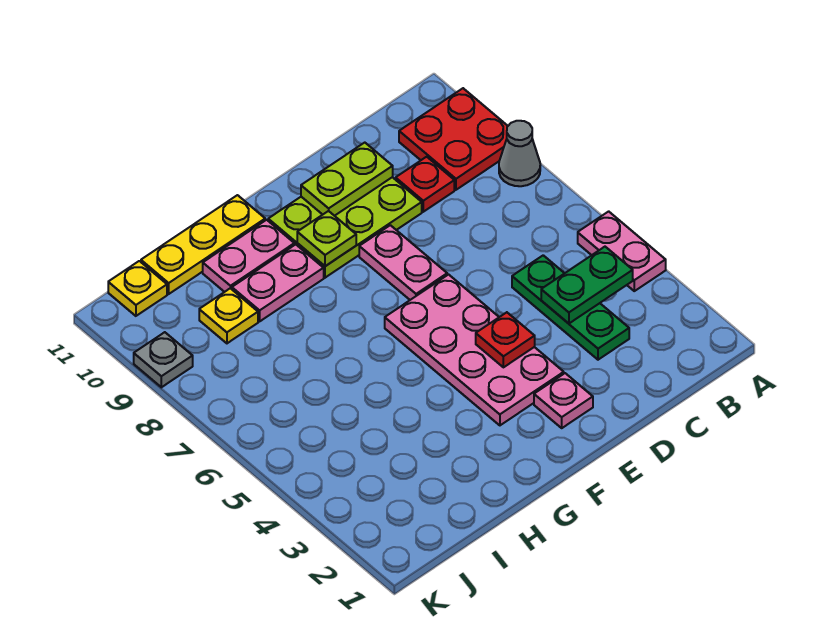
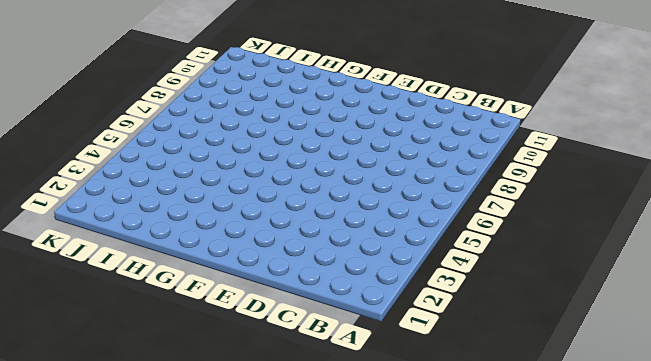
none -> pink plate A4:A5 level 1
none -> grey cone A8 level 1
none -> red plate A9:B10 level 1

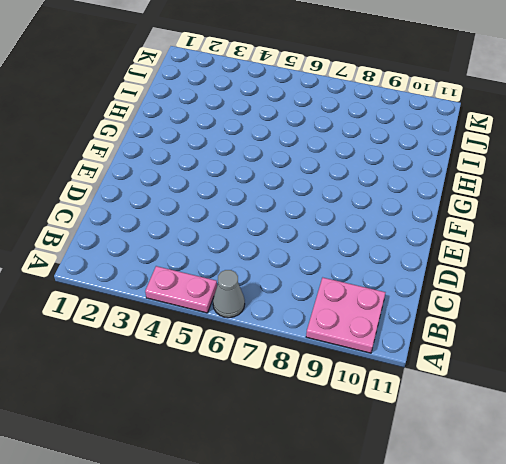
grey cone A6 level 1 -> grey cone A8 level 1
pink plate A9:B10 level 1 -> red plate A9:B10 level 1
none -> green plate C3:C5 level 1
none -> red plate C9 level 1
none -> lime plate D9:F10 level 1

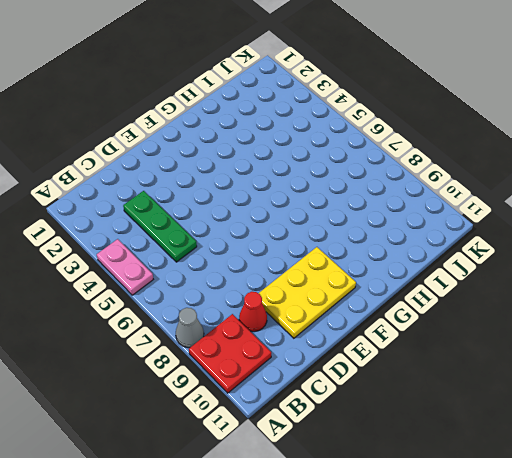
red cone C9 level 1 -> red plate C9 level 1
yellow plate D9:F10 level 1 -> lime plate D9:F10 level 1
none -> pink plate E2 level 1
none -> pink plate E3:F6 level 1
none -> pink plate E7:E8 level 1

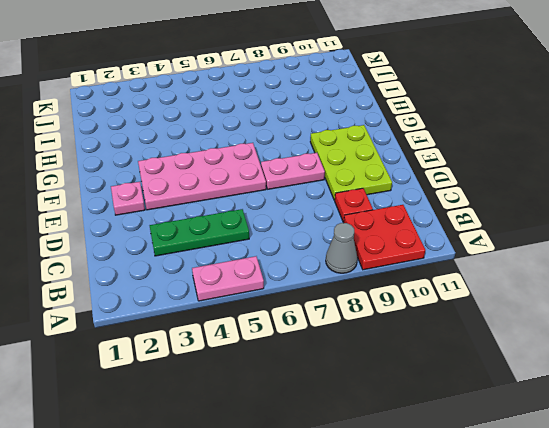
none -> pink plate G9:H9 level 1
none -> pink plate G10:H10 level 1
none -> yellow plate G11:I11 level 1

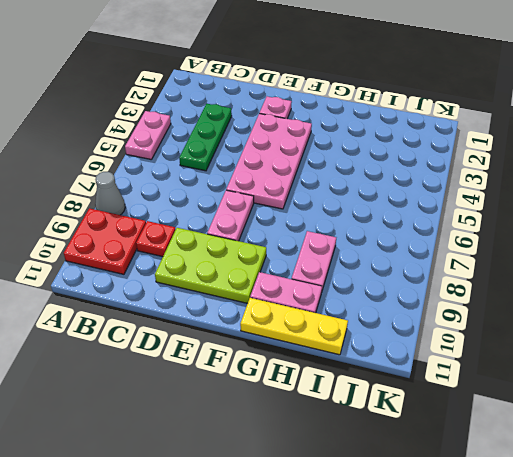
pink plate H8:H9 level 1 -> pink plate G9:H9 level 1
none -> yellow plate I9 level 1
none -> yellow plate J11 level 1
none -> grey plate K9 level 1

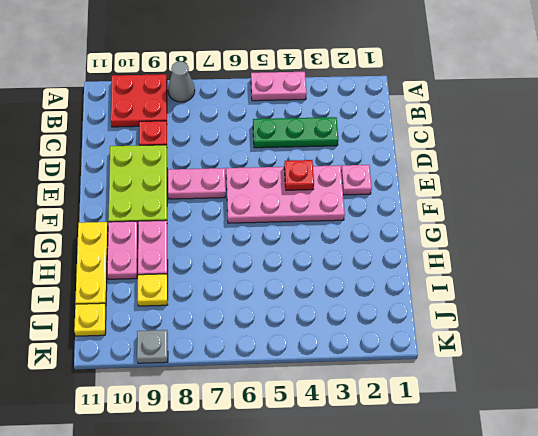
none -> green plate B4:C4 level 2
none -> lime plate D10:E10 level 2
none -> lime plate F9 level 2

